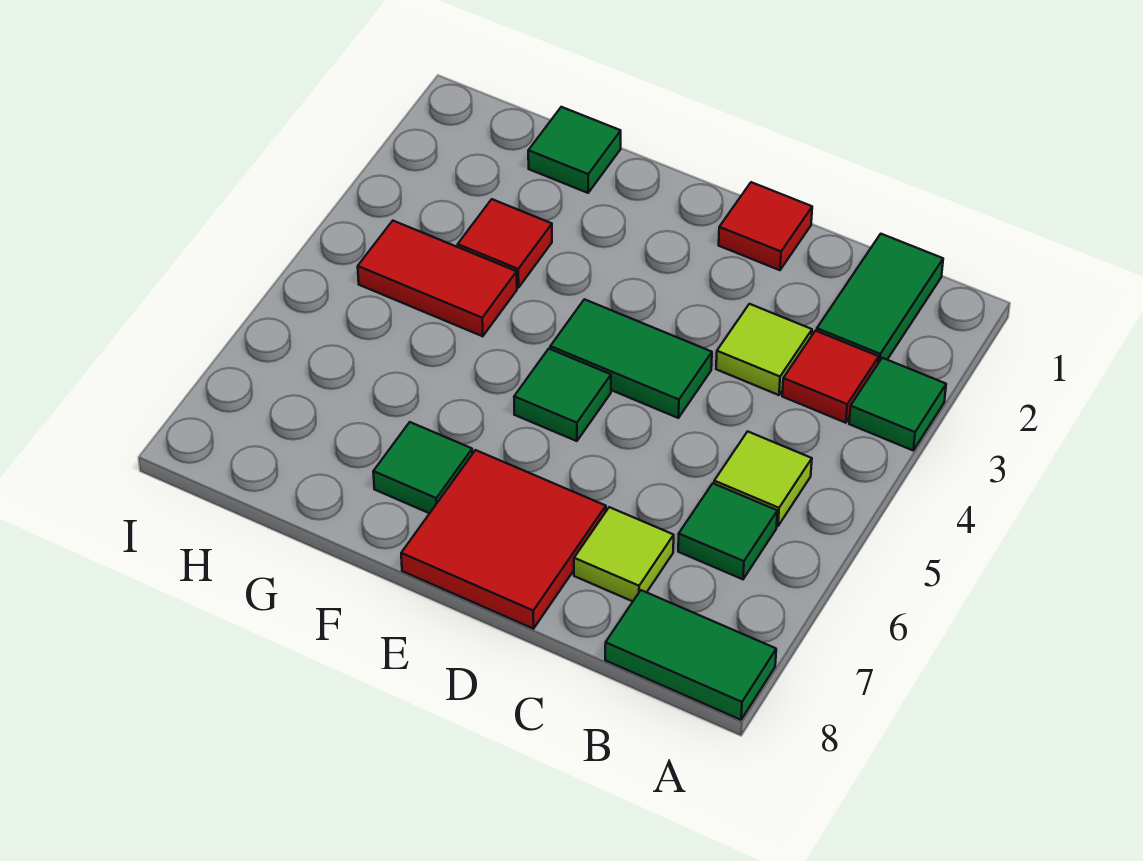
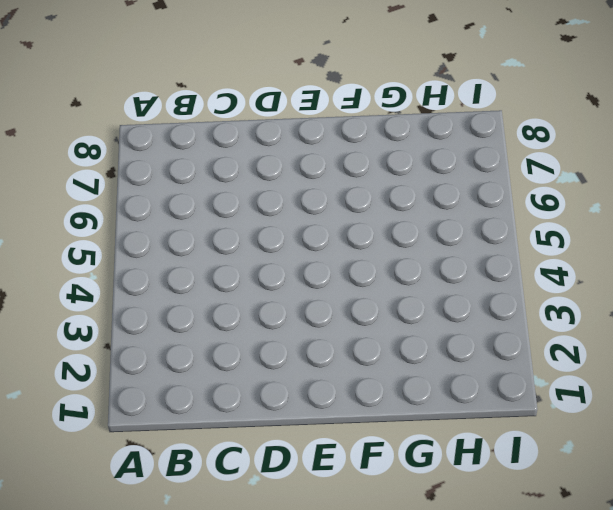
none -> green tile A3 level 1
none -> green tile A8:B8 level 1
none -> green tile B1:B2 level 1

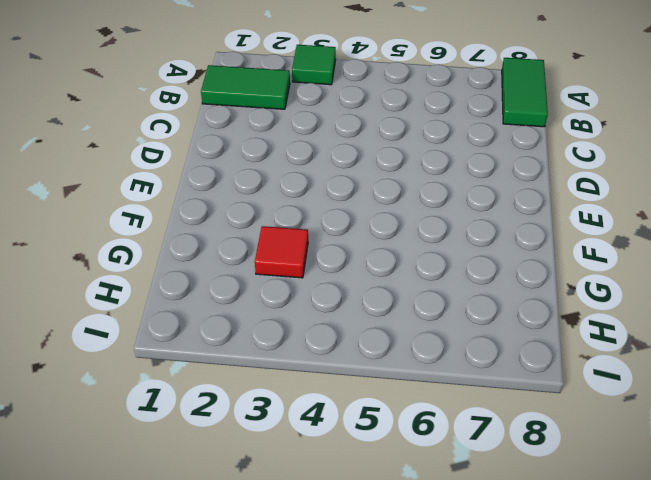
none -> red tile B3 level 1
none -> lime tile B5 level 1
none -> green tile B6 level 1

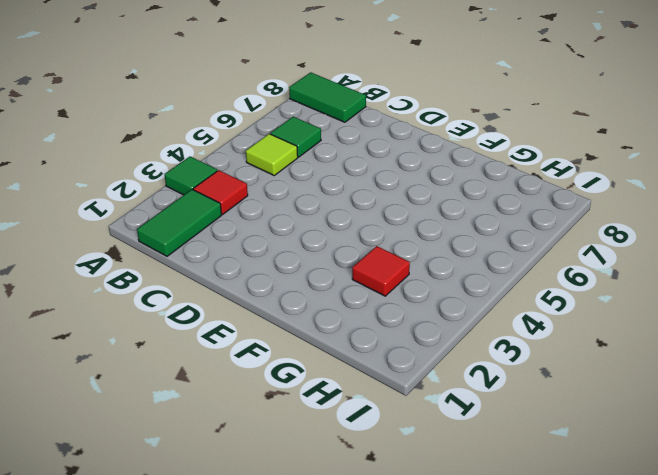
none -> lime tile C3 level 1
none -> lime tile C7 level 1
none -> red tile D1 level 1

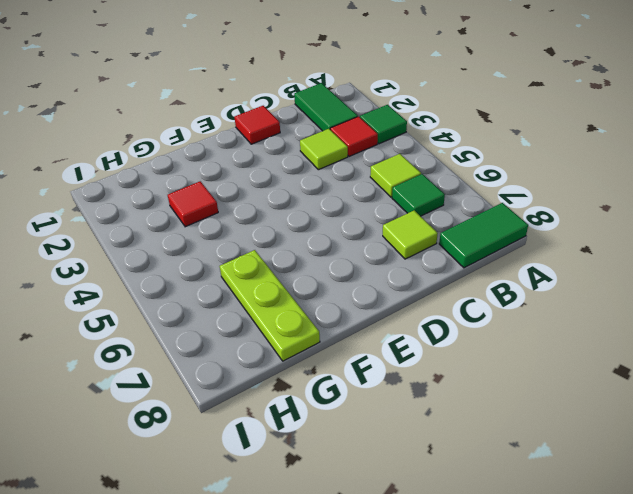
lime plate G6:G8 level 1 -> none
none -> green tile D4:E4 level 1
none -> red tile D7:E8 level 1
none -> green tile E5 level 1

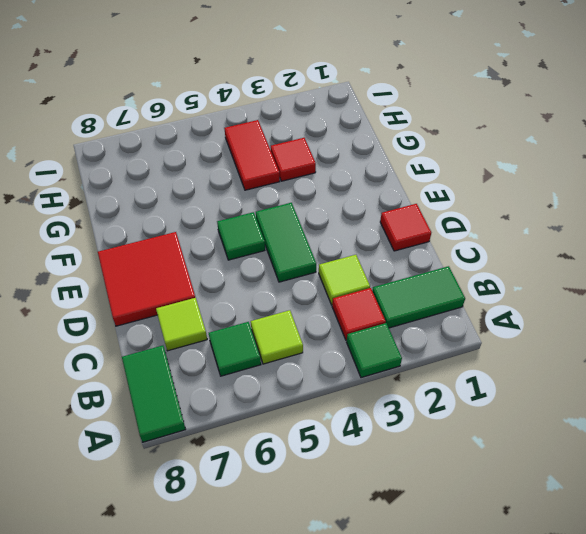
none -> green tile F7 level 1
none -> green tile G1 level 1

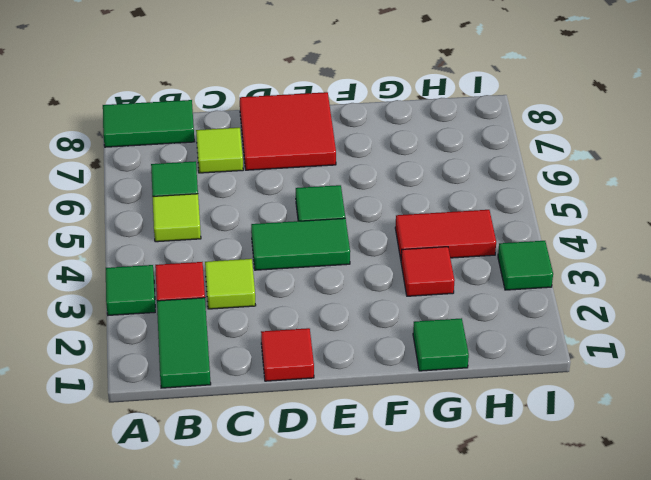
green tile I3 level 1 -> green tile F7 level 1

